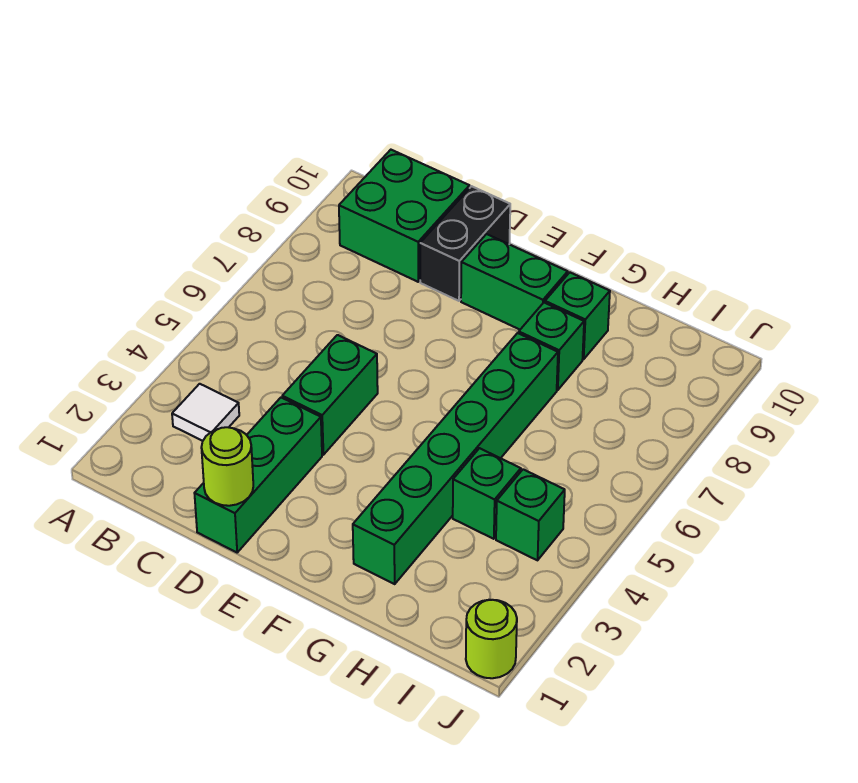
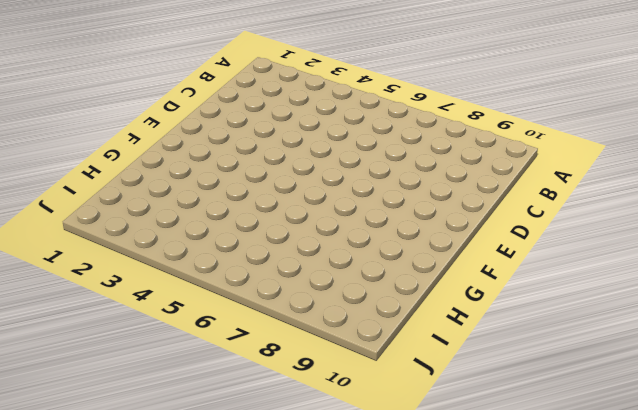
none -> white tile B3 level 1
none -> green brick B9:C10 level 1
none -> green brick D1:D3 level 1

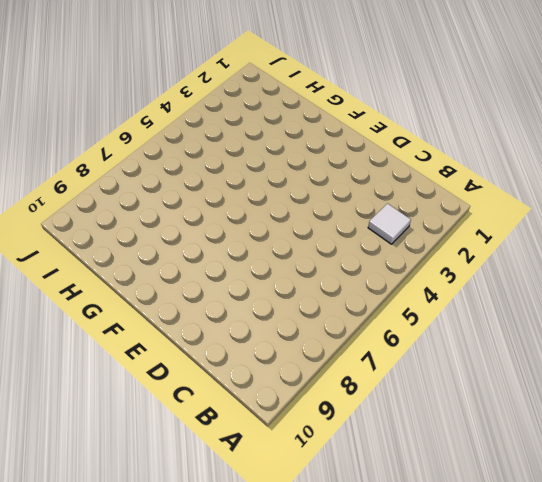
none -> green brick B9:C10 level 1
none -> green brick D1:D3 level 1
none -> green brick D4:D5 level 1

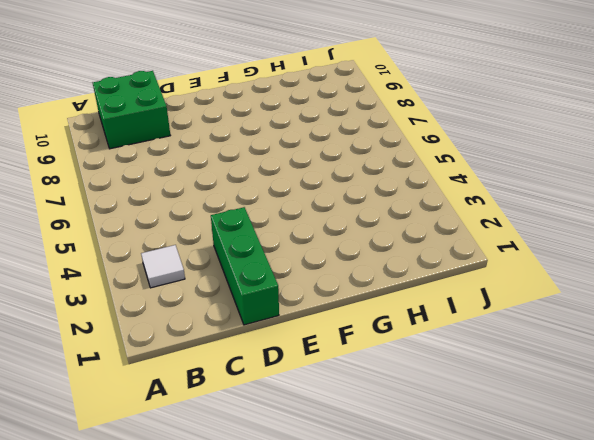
none -> green brick D4:D5 level 1
none -> black brick D9:D10 level 1
none -> green brick E9:F9 level 1

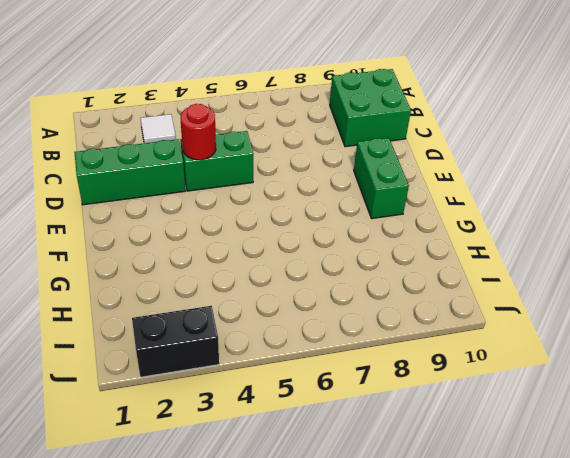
red round brick D4 level 2 -> none
black brick J2:J3 level 1 -> black brick D9:D10 level 1
none -> green brick G2:G7 level 1
none -> green brick G8 level 1
none -> green brick G9 level 1

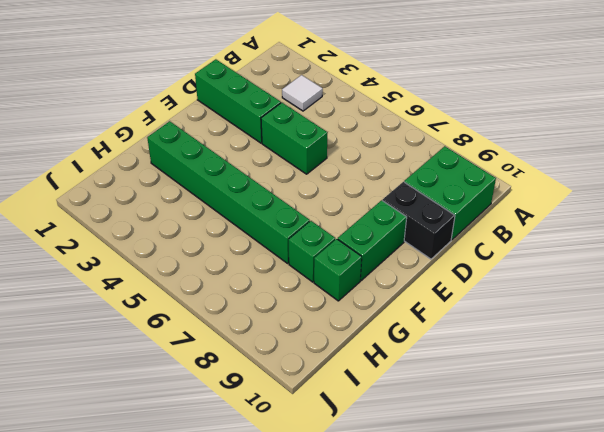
none -> green brick H4 level 1
none -> green brick I4 level 1
none -> lime round brick J1 level 1

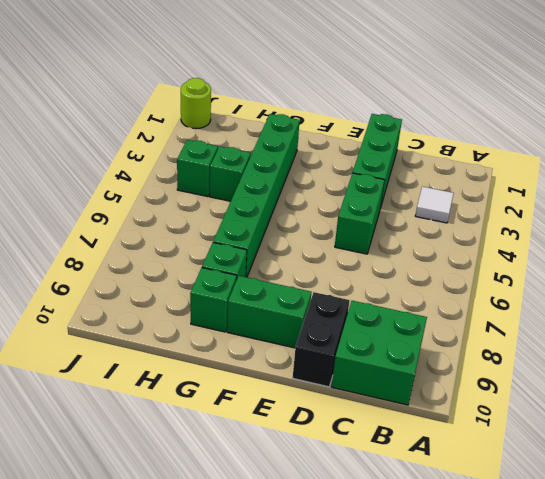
none -> lime round brick D1 level 2

